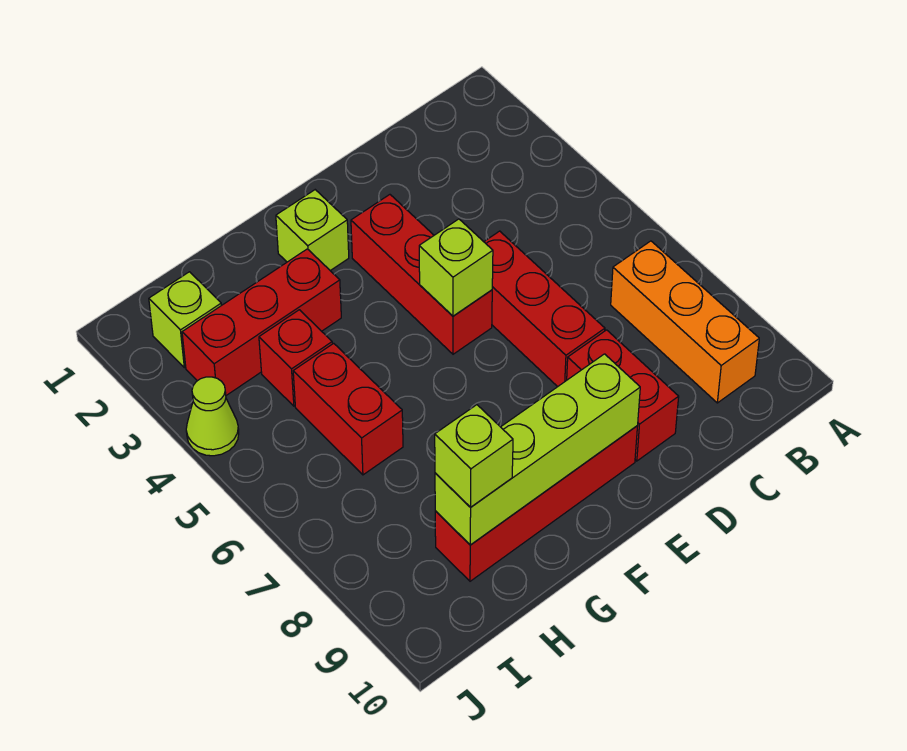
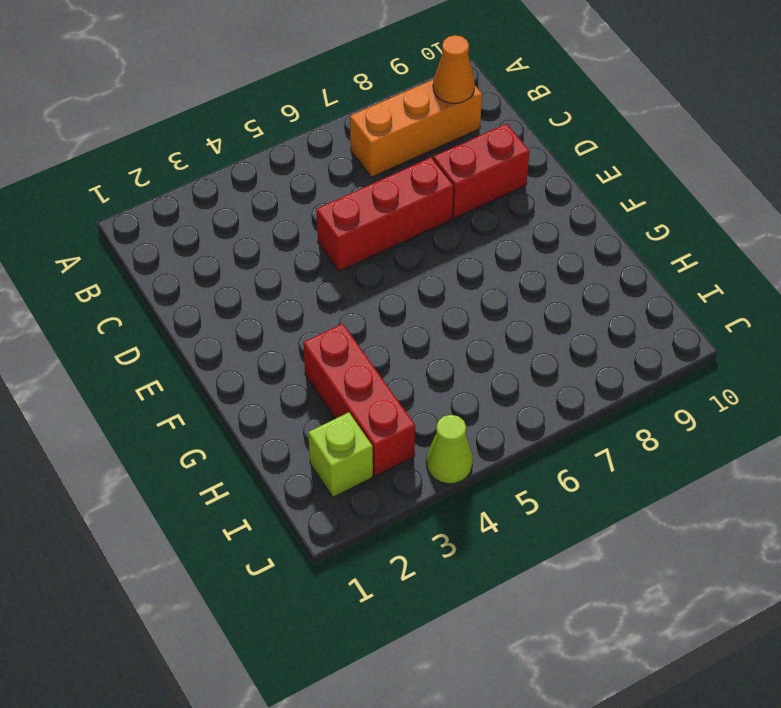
orange cone B9 level 2 -> none
none -> red brick E3:E5 level 1
none -> red brick E9:H9 level 1
none -> lime brick F2 level 1

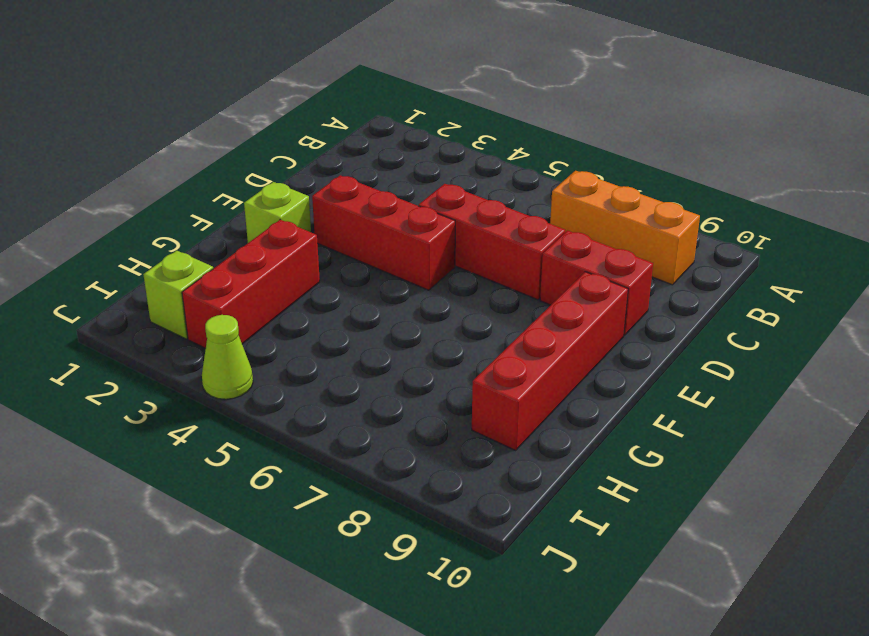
none -> red brick H4 level 1
none -> red brick H5:H6 level 1
none -> lime brick E5 level 2

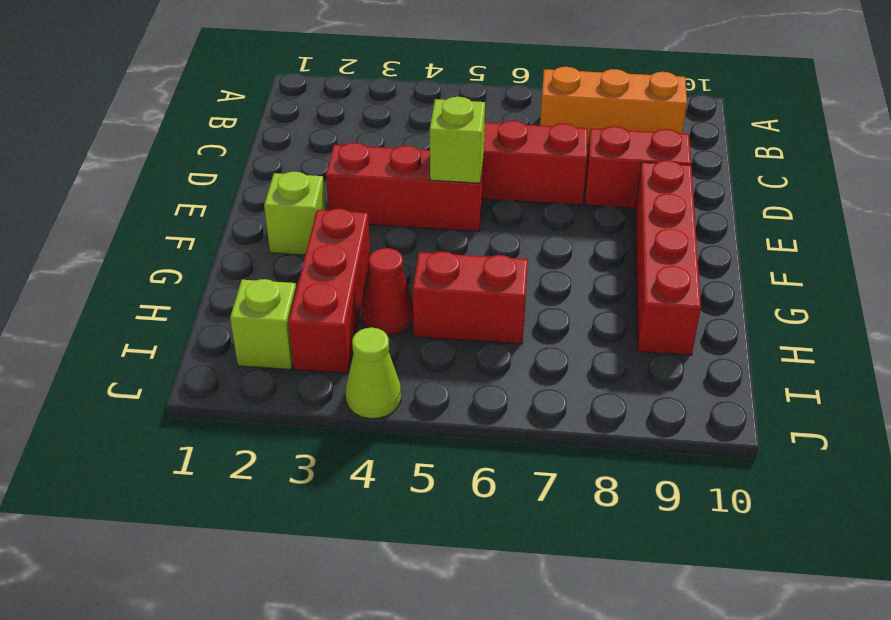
red cone H4 level 1 -> red brick H4 level 1
none -> lime brick E9:H9 level 2
none -> lime brick H9 level 3

